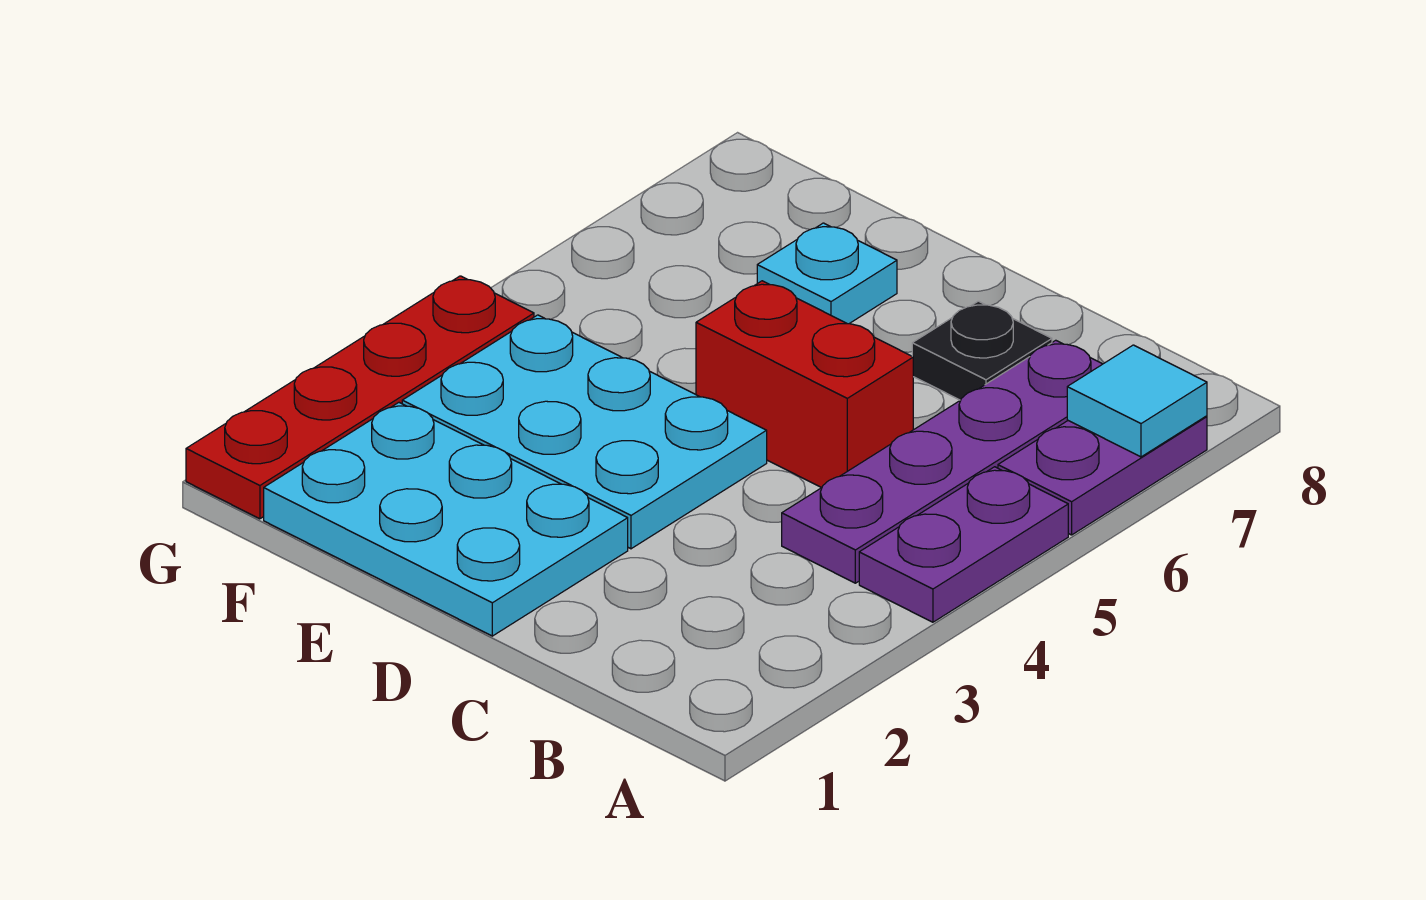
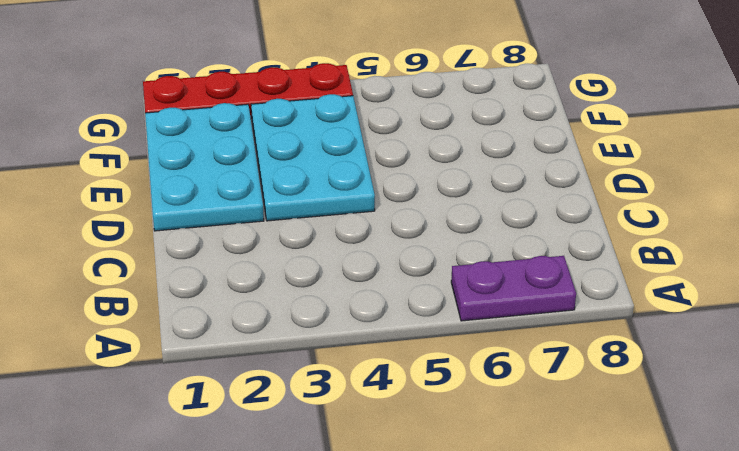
none -> purple plate A4:A5 level 1
none -> purple plate B4:B7 level 1

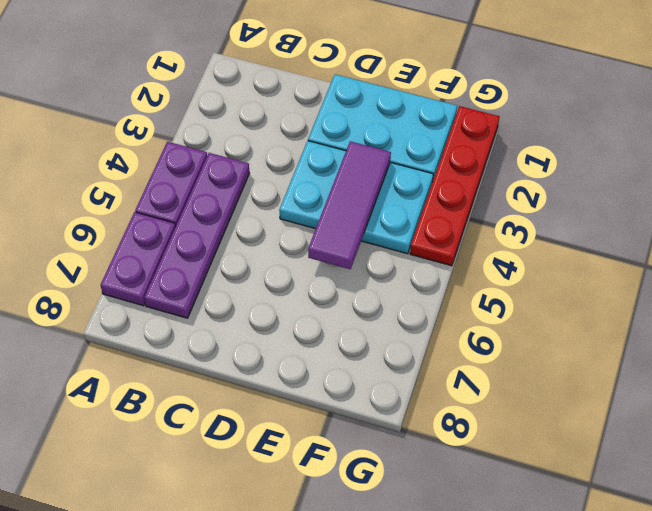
purple tile E3:E5 level 2 -> none
none -> red brick C5:D5 level 1
none -> black plate C7 level 1

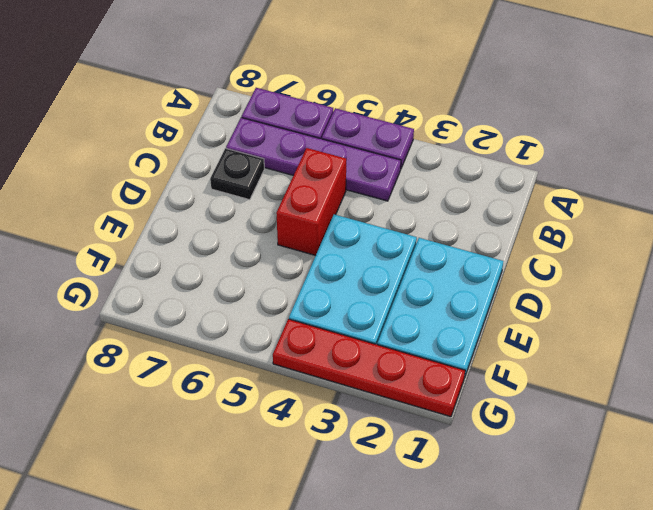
none -> cyan plate E7 level 1
none -> cyan tile A7 level 2

